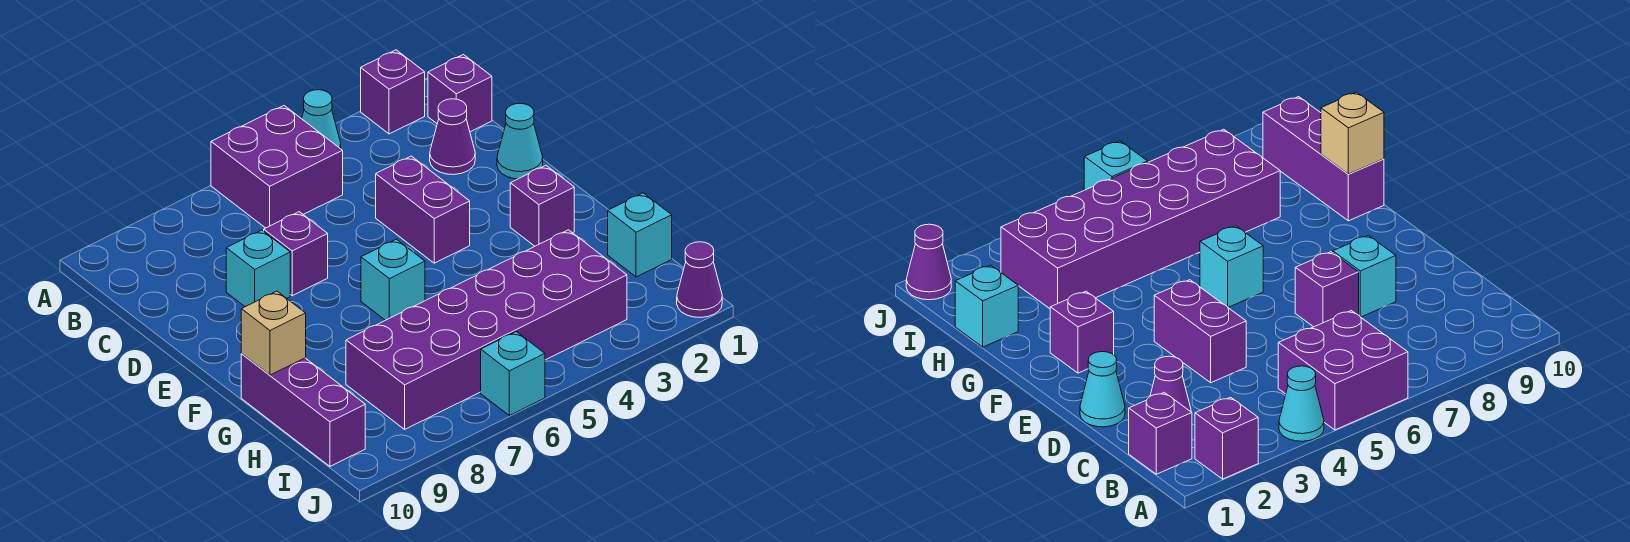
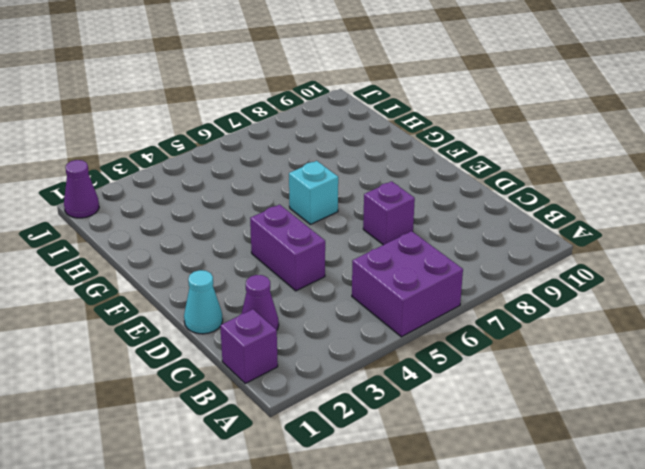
none -> purple brick A2 level 1
none -> cyan cone A4 level 1
none -> cyan brick D8 level 1

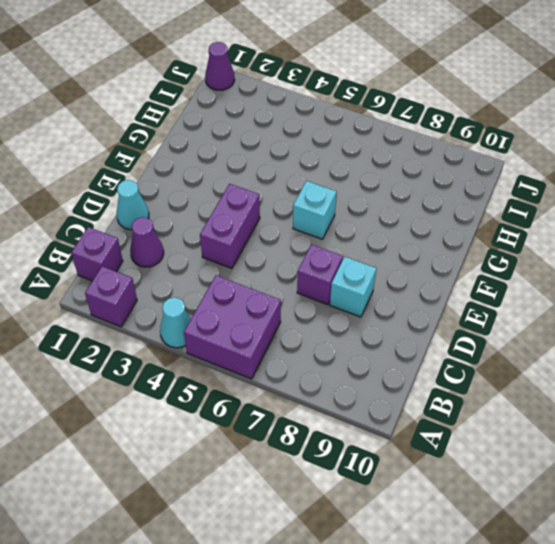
none -> purple brick F2 level 1
none -> purple brick G10:I10 level 1
none -> cyan brick H1 level 1

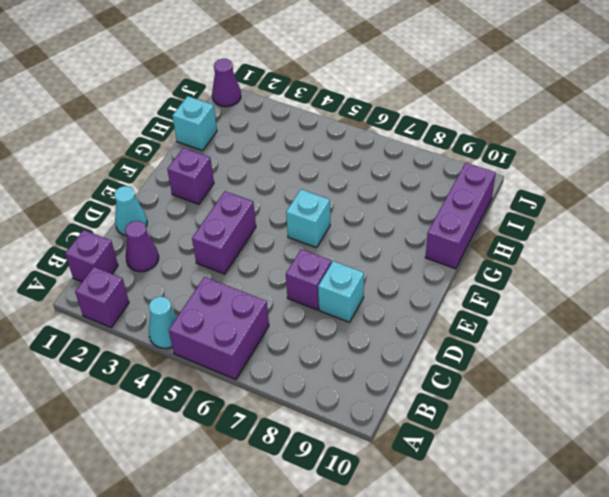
none -> purple brick H3:I8 level 1
none -> cyan brick J6 level 1
none -> tan brick G10 level 2

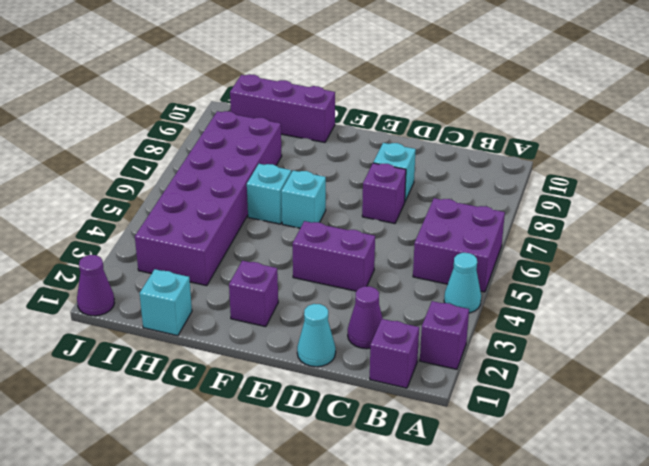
cyan brick G6 level 1 -> cyan brick J6 level 1
none -> tan brick G10 level 2

